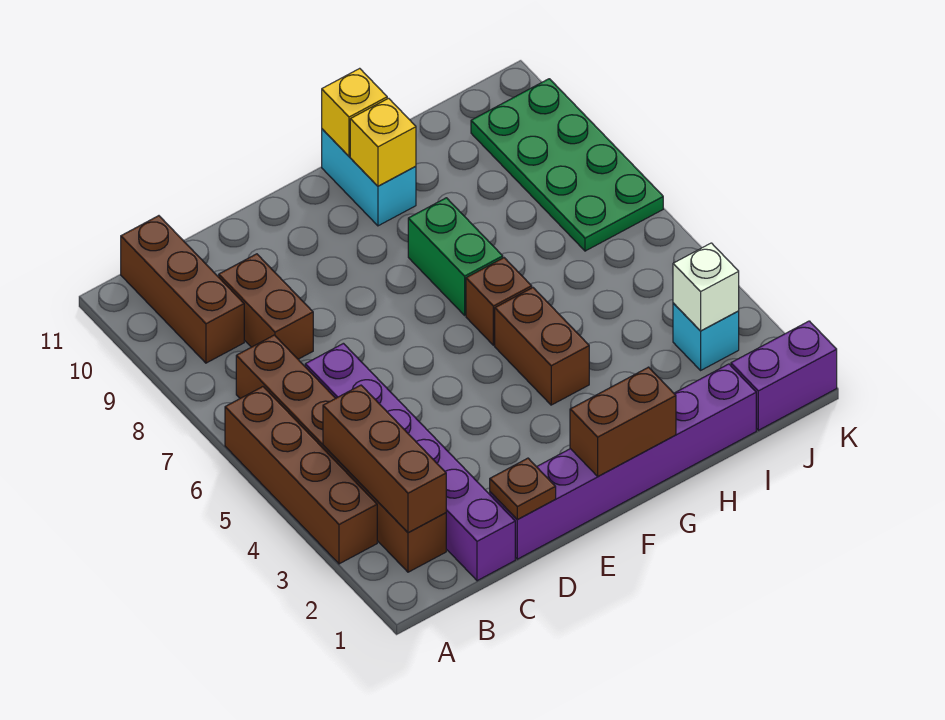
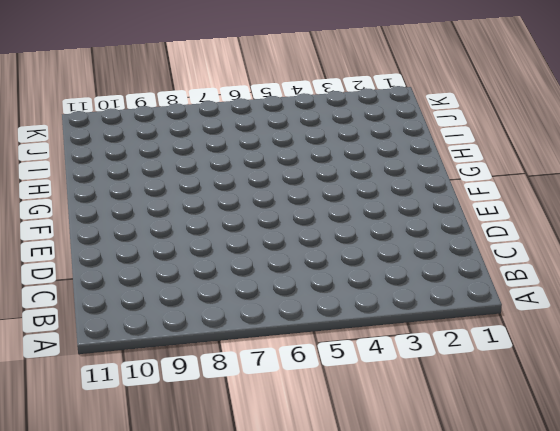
none -> brown brick A3:A6 level 1
none -> brown brick B2:B7 level 1
none -> brown brick B9:B11 level 1

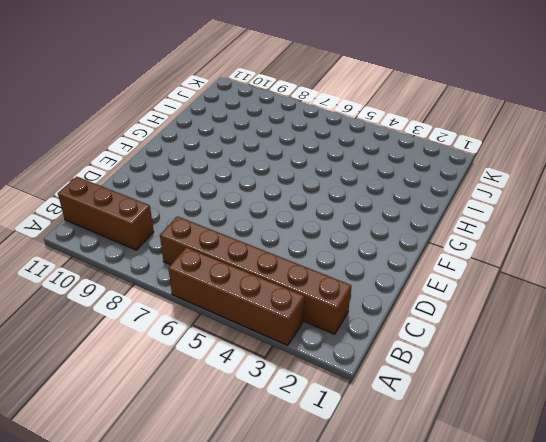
none -> purple brick C1:C6 level 1
none -> brown brick C8:C9 level 1
none -> purple brick D1:I1 level 1

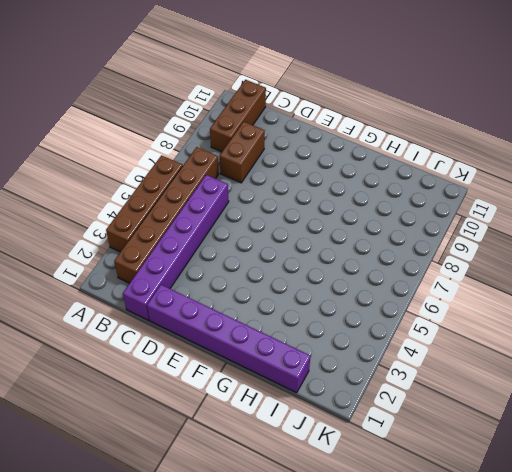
none -> brown brick G4:G5 level 1
none -> brown brick G6 level 1
none -> green brick G7:G8 level 1

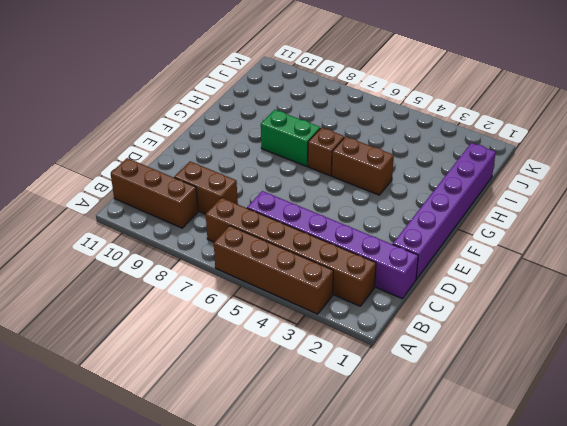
none -> cyan brick G10:G11 level 1
none -> purple brick J1:K1 level 1
none -> cyan brick J3 level 1

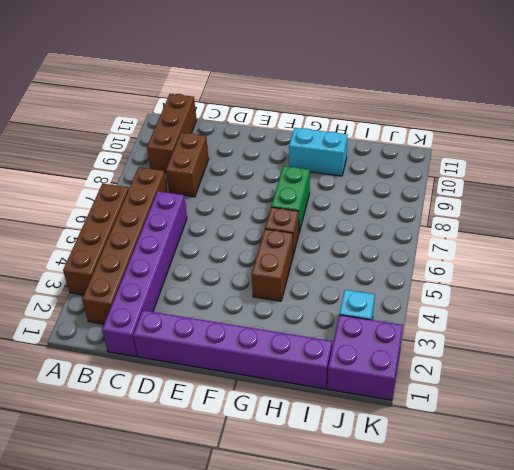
cyan brick G10:H10 level 1 -> cyan brick G10:G11 level 1
purple brick J1:K2 level 1 -> purple brick J1:K1 level 1
none -> green plate J7:K10 level 1
none -> brown brick B2:B4 level 2
none -> brown plate D1 level 2

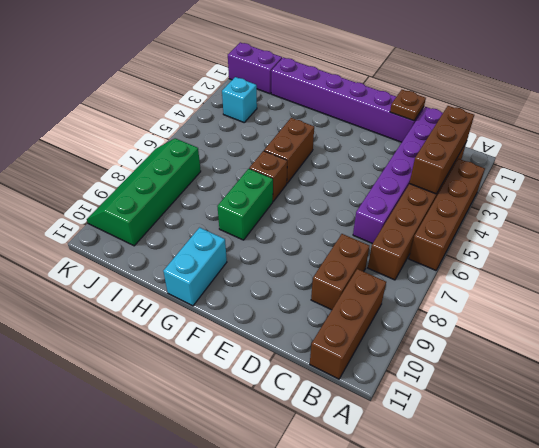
green slope J7:K10 level 1 top J -> green plate J7:K10 level 1
none -> brown brick F1:G1 level 2
none -> yellow brick G10 level 2
none -> yellow brick G11 level 2

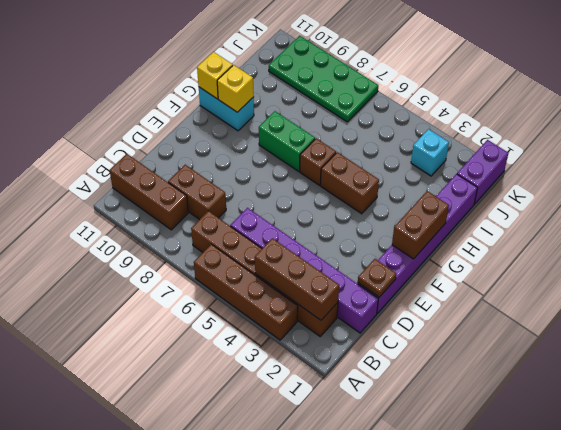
none -> white brick J3 level 2

